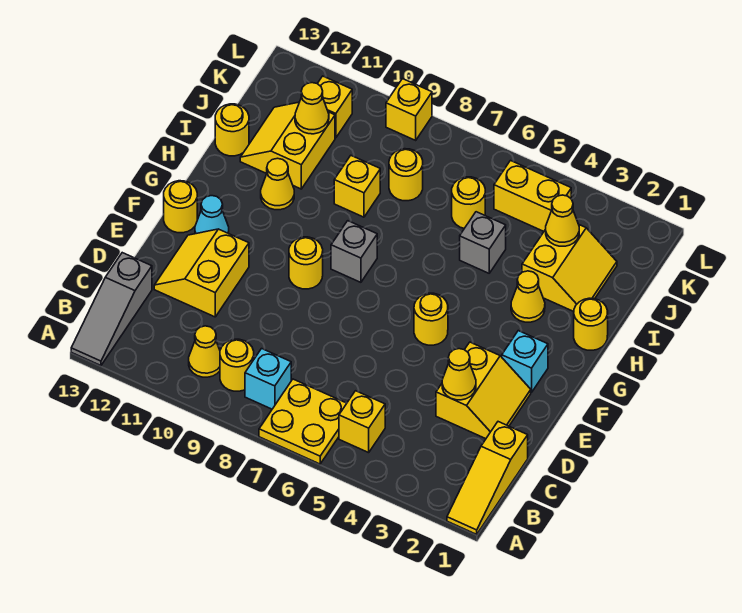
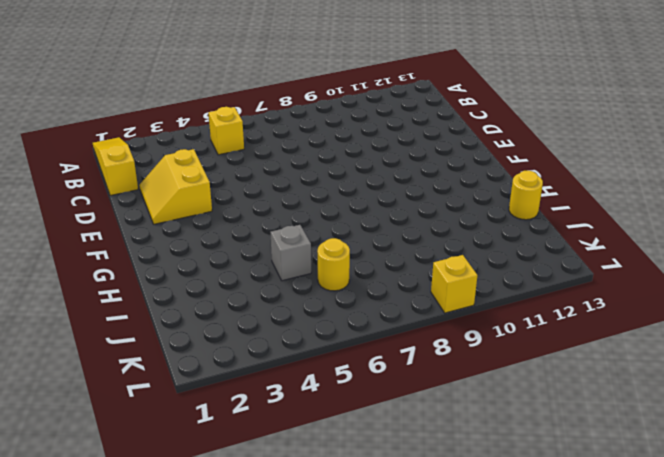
none -> yellow plate A6:B7 level 1
none -> grey slope A13:C13 level 1 top C
none -> cyan brick B8 level 1
none -> yellow round brick B9 level 1

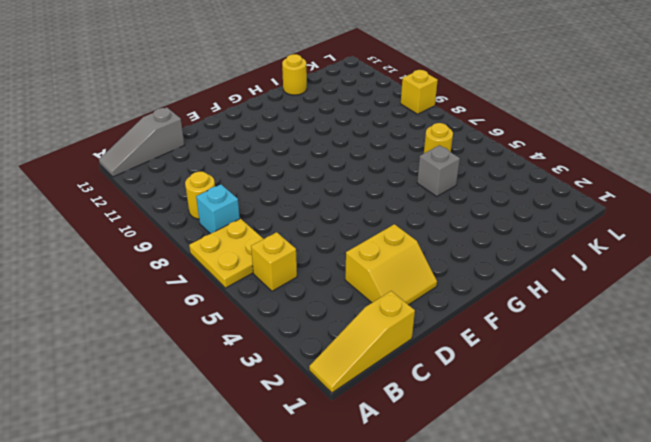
none -> yellow cone B10 level 1
none -> yellow slope D11:E12 level 1 top 11
none -> cyan brick F2 level 1
none -> yellow round brick F5 level 1

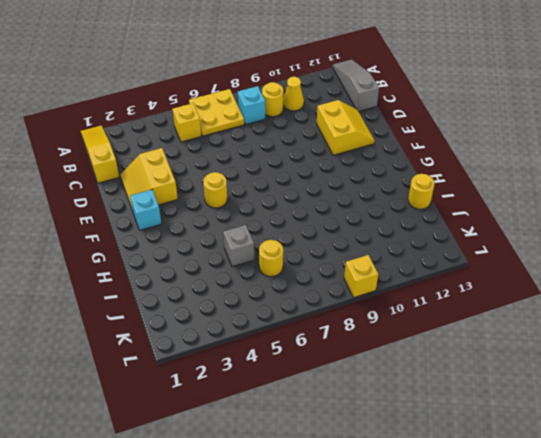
none -> yellow round brick F9 level 1
none -> cyan cone F12 level 1
none -> yellow round brick F13 level 1
none -> grey brick G8 level 1

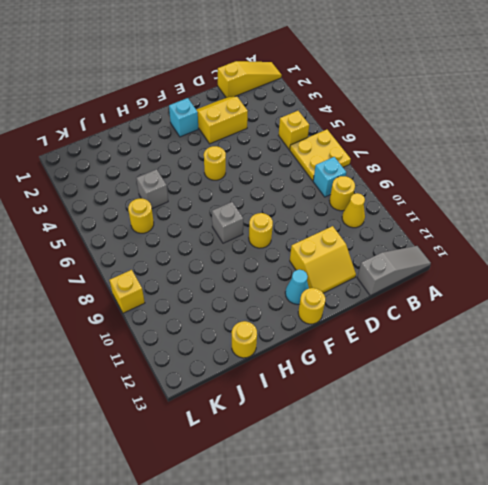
none -> yellow round brick H1 level 1
none -> yellow cone H3 level 1
none -> yellow cone H11 level 1
none -> yellow slope I2:J3 level 1 top 3

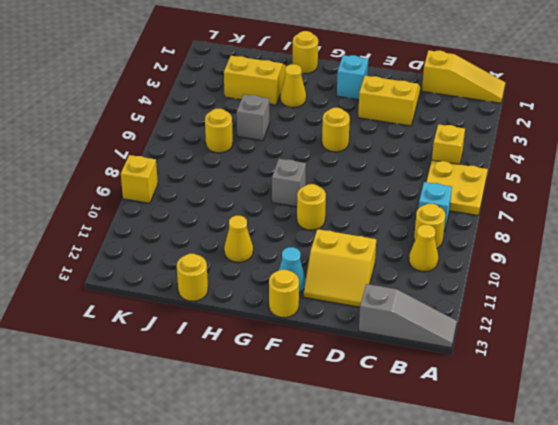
none -> yellow brick I9 level 1
none -> yellow slope I11:J12 level 1 top 11
none -> yellow round brick J8 level 1
none -> yellow brick K4:K5 level 1

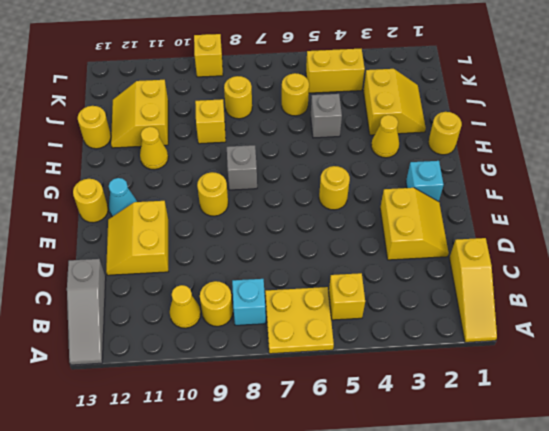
none -> yellow brick K11 level 1
none -> yellow cone D3 level 2
none -> yellow cone J3 level 2
none -> yellow cone J11 level 2

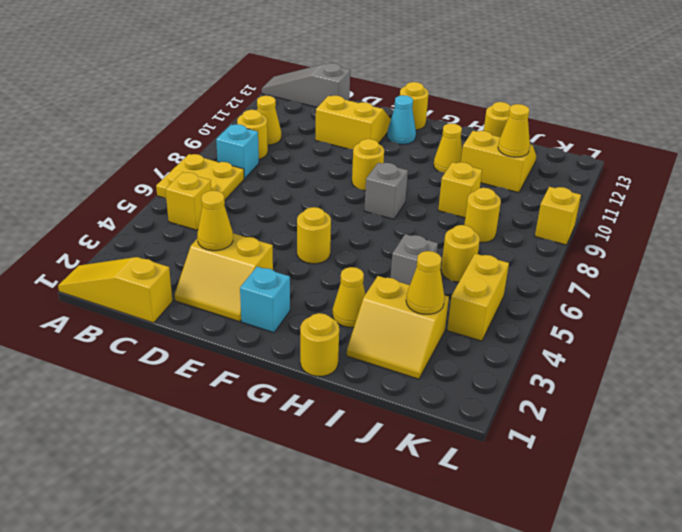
none -> yellow brick K11 level 1

